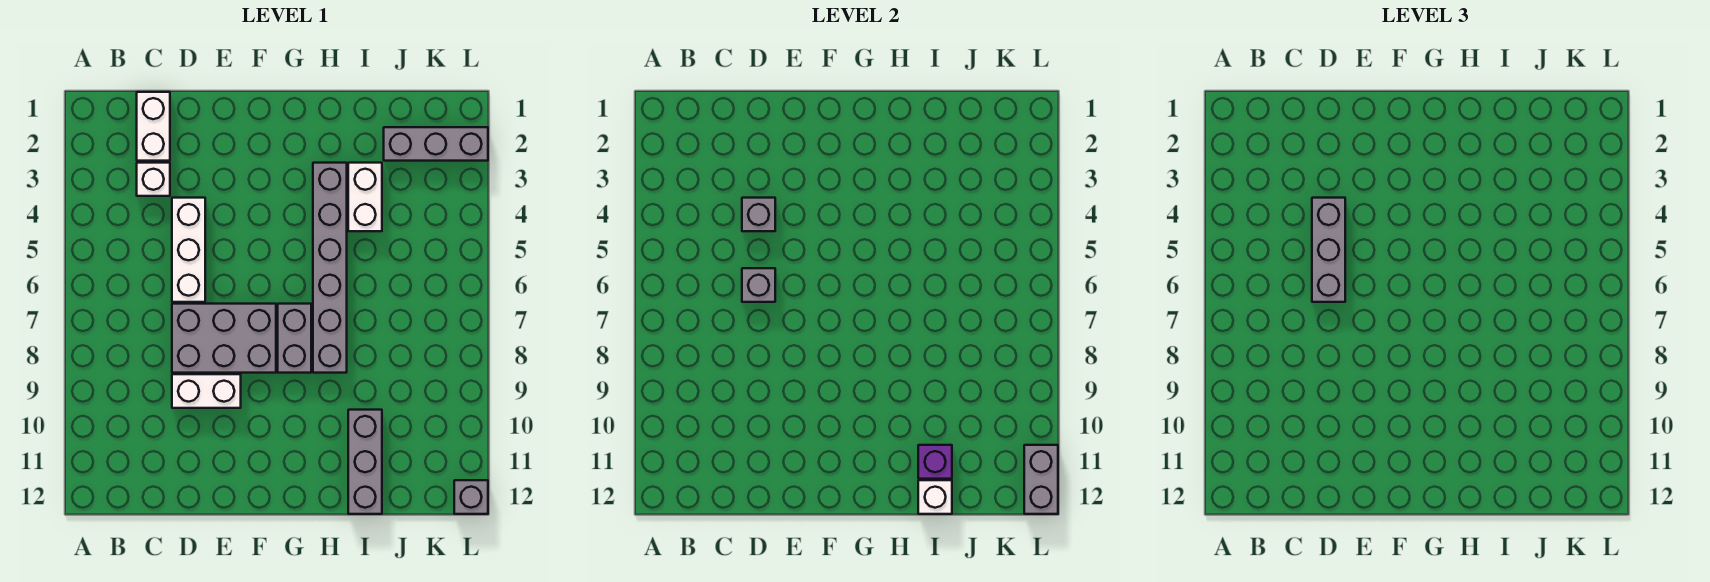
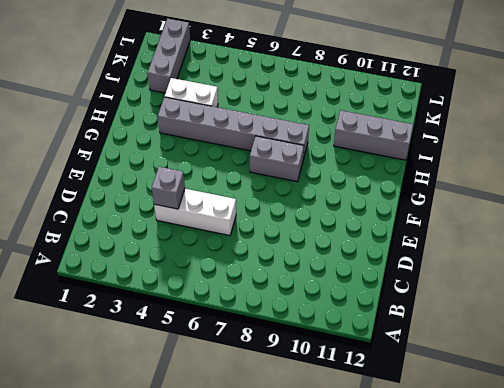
none -> white brick C1:C2 level 1
none -> white brick C3 level 1
none -> grey brick D7:F8 level 1

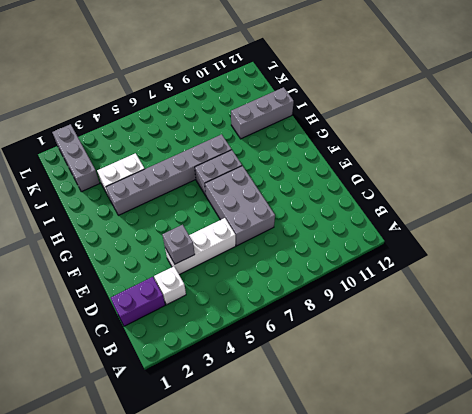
purple brick C1:C2 level 1 -> white brick C1:C2 level 1
none -> white brick D9:E9 level 1
none -> grey brick L12 level 1
none -> grey brick D6 level 2

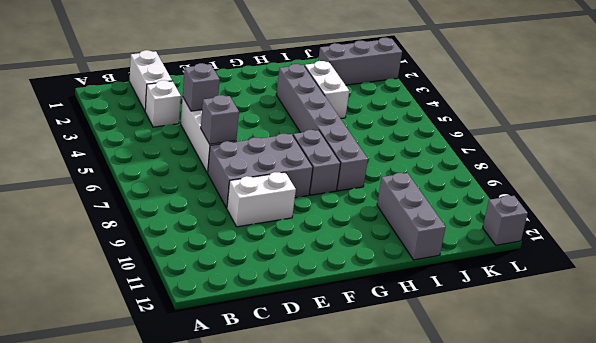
none -> purple brick I11 level 2
none -> white brick I12 level 2
none -> grey brick L11:L12 level 2

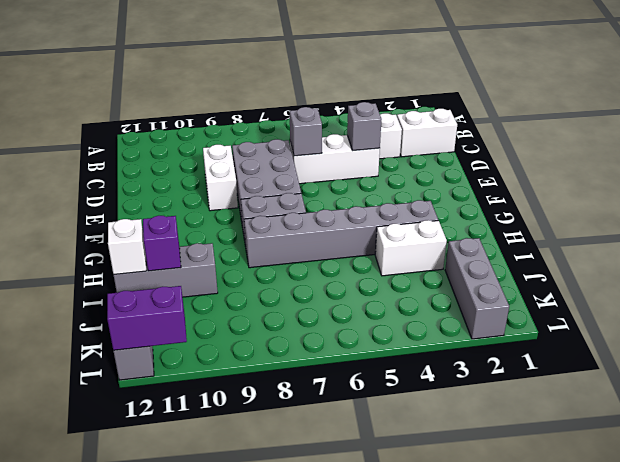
purple brick L11:L12 level 2 -> grey brick L11:L12 level 2
none -> grey brick D4:D6 level 3

